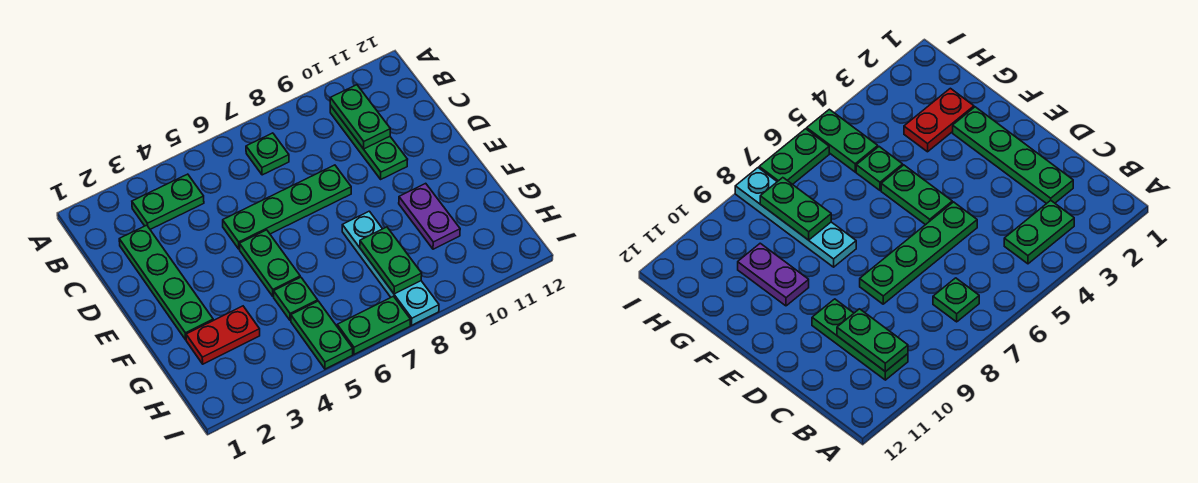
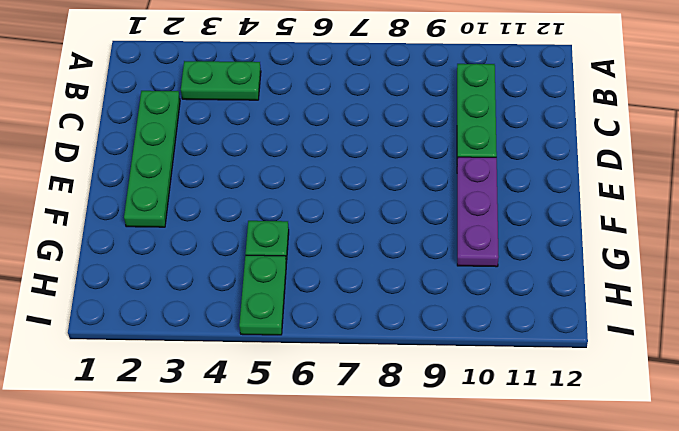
purple plate E10:G10 level 1 -> purple plate F10:G10 level 1
none -> green plate B7 level 1
none -> green plate D5:D8 level 1
none -> green plate E5:F5 level 1

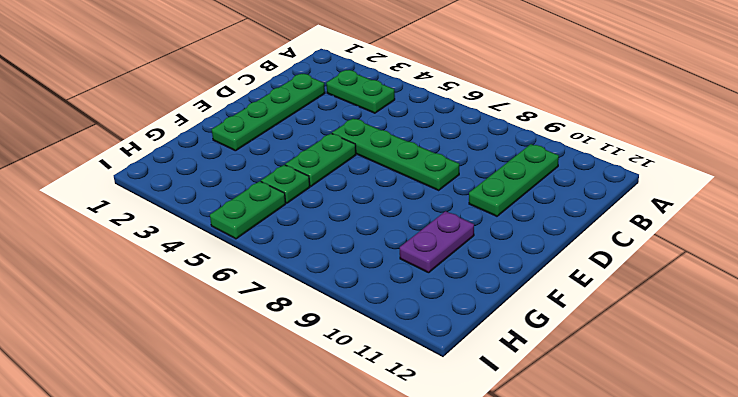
none -> green plate B7 level 1
none -> cyan plate F8:I8 level 1
none -> red plate G2:G3 level 1

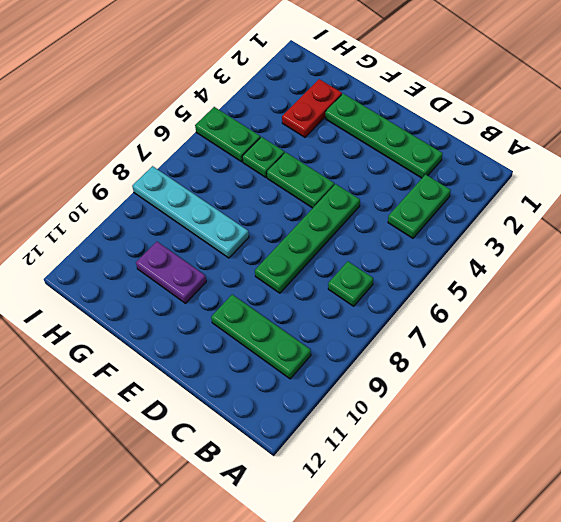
none -> green plate I6:I7 level 1
none -> green plate B10:C10 level 2
none -> green plate G8:H8 level 2

